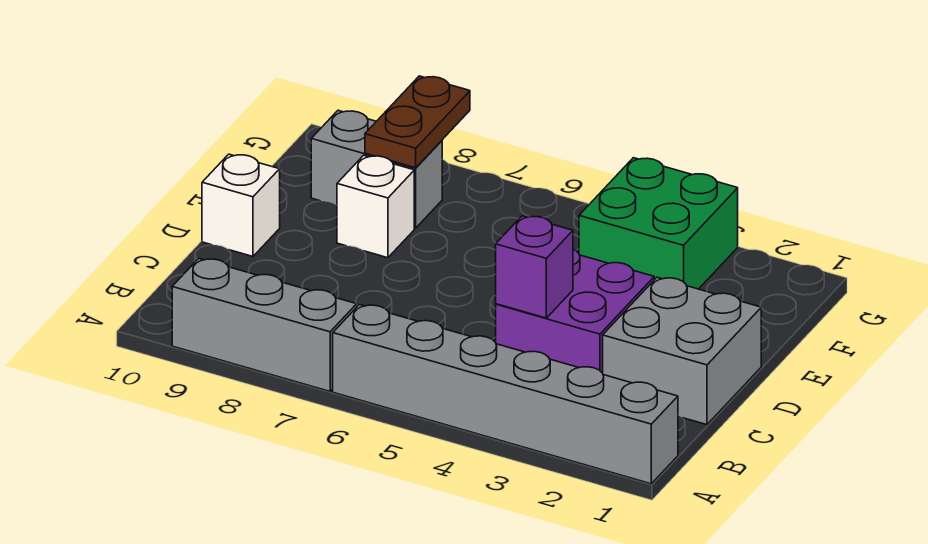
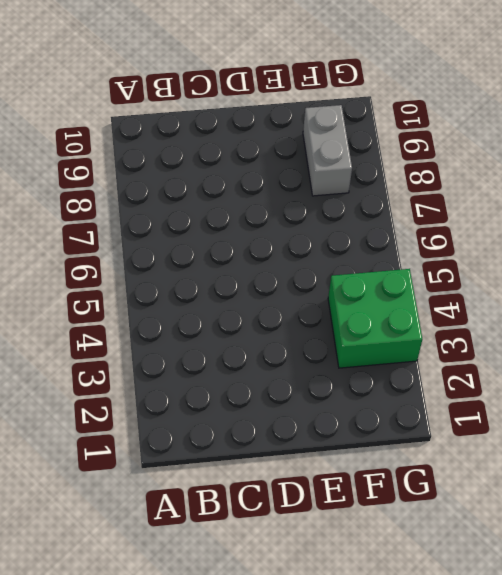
none -> grey brick A1:A6 level 1
none -> grey brick A7:A9 level 1

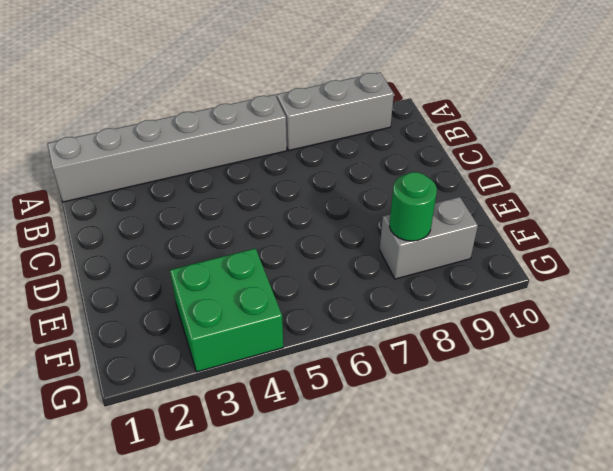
green round brick F8 level 2 -> brown plate F8:G8 level 2
none -> grey brick C1:D2 level 1
none -> purple brick C3:D4 level 1

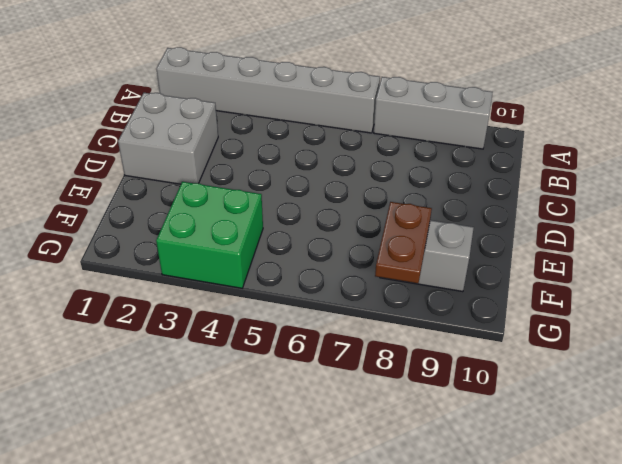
none -> purple brick C3:D4 level 1
none -> white brick D10 level 1

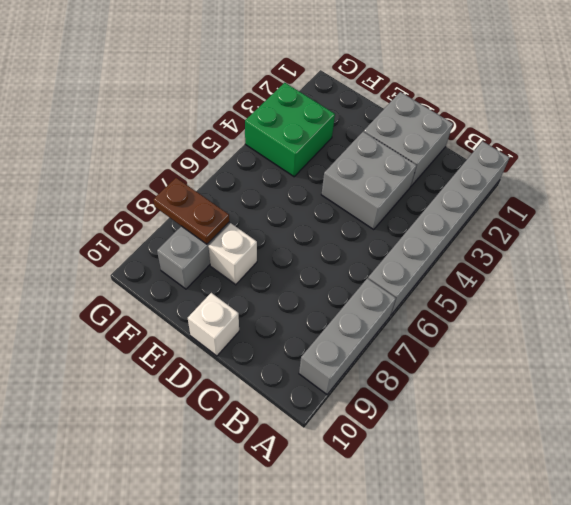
grey brick C3:D4 level 1 -> purple brick C3:D4 level 1
none -> purple brick C4 level 2

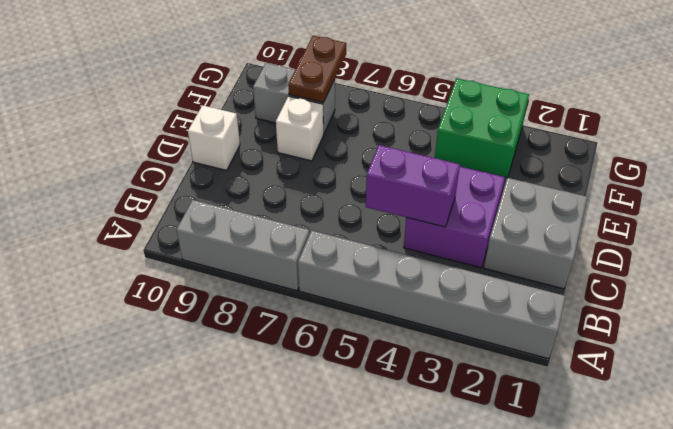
purple brick C4:C5 level 2 -> purple brick C4 level 2

